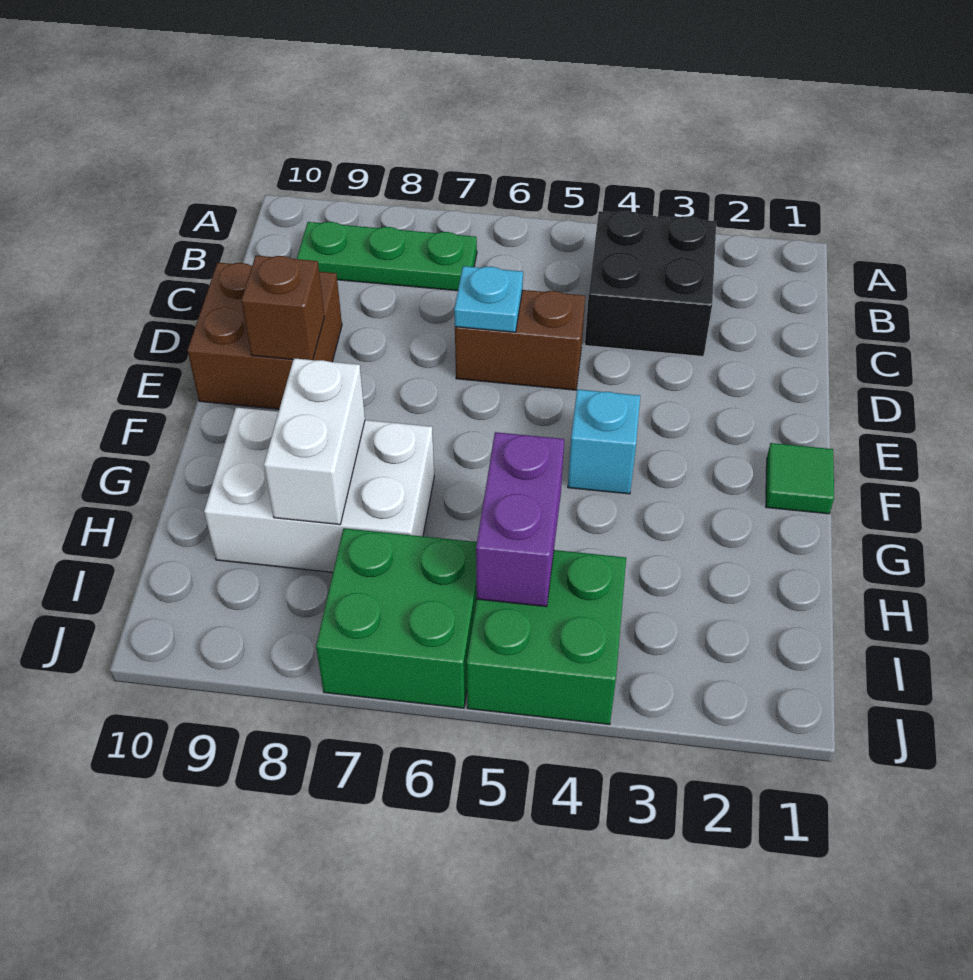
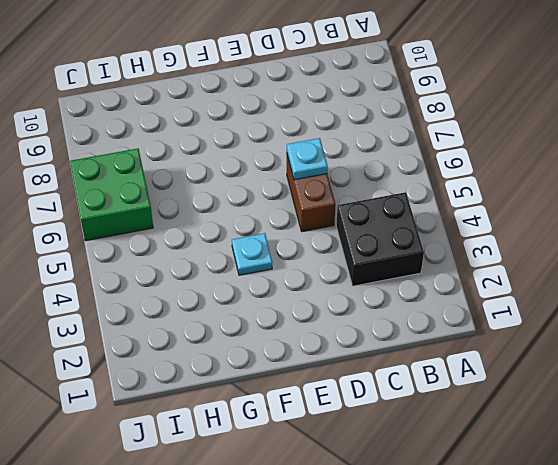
cyan plate F4 level 1 -> cyan brick F4 level 1
none -> green plate B7:B9 level 1
none -> brown brick D9:E10 level 1
none -> green tile F1 level 1

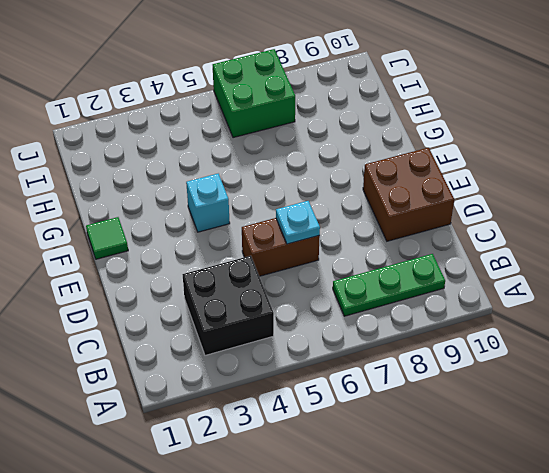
none -> white brick G7:H9 level 1
none -> green brick I4:J5 level 1
none -> brown brick E9 level 2

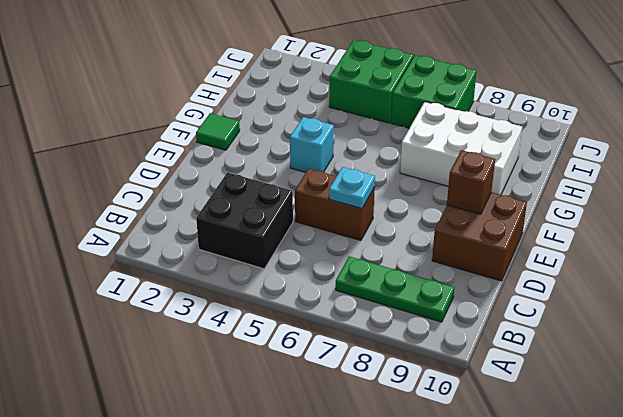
none -> white brick G8:H8 level 2
none -> purple brick H5:I5 level 2

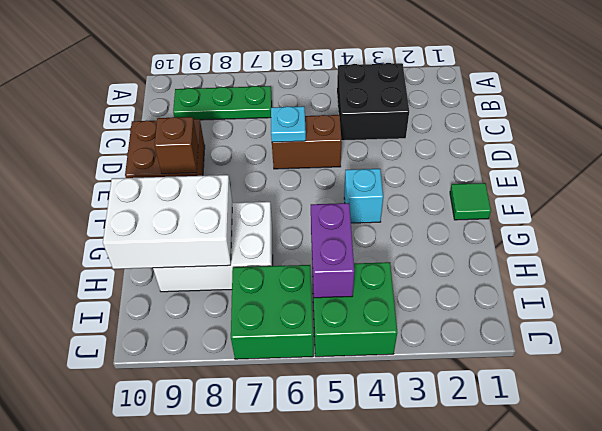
white brick G8:H10 level 2 -> white brick G8:H8 level 2

